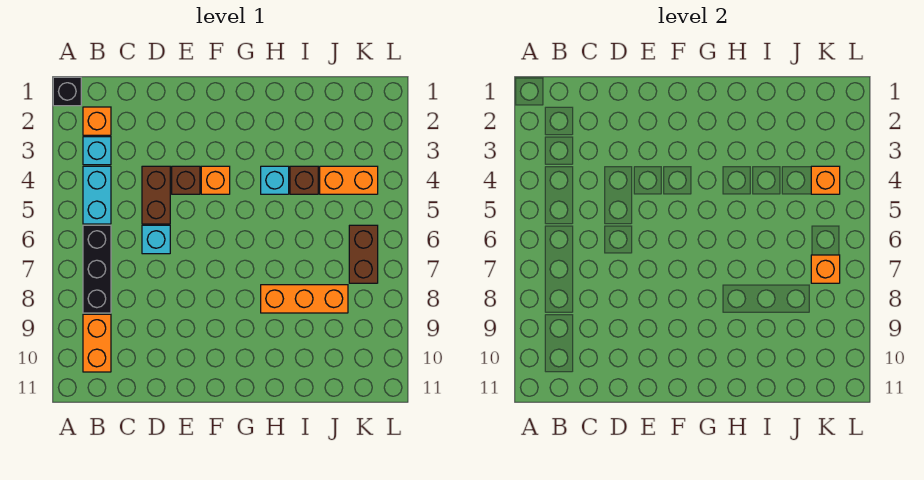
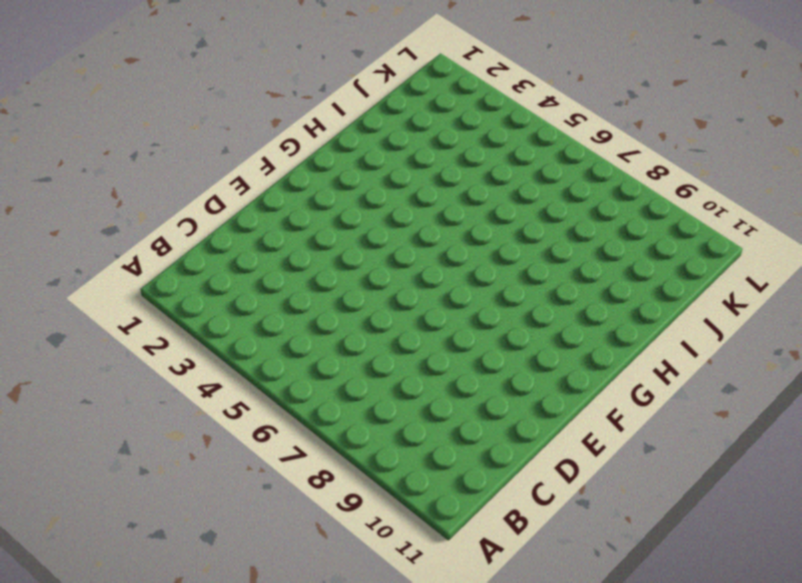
none -> black brick A1 level 1
none -> orange brick B2 level 1
none -> cyan brick B3 level 1

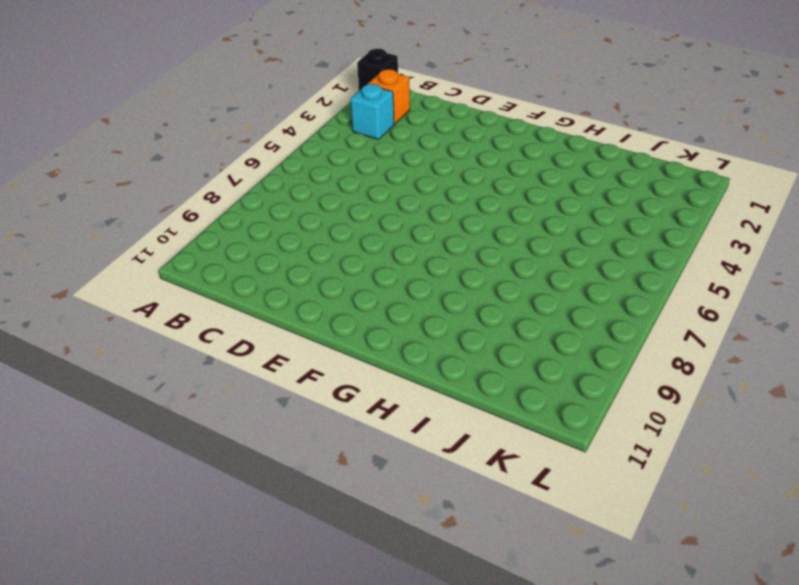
none -> cyan brick B4:B5 level 1
none -> black brick B6:B8 level 1
none -> orange brick B9:B10 level 1

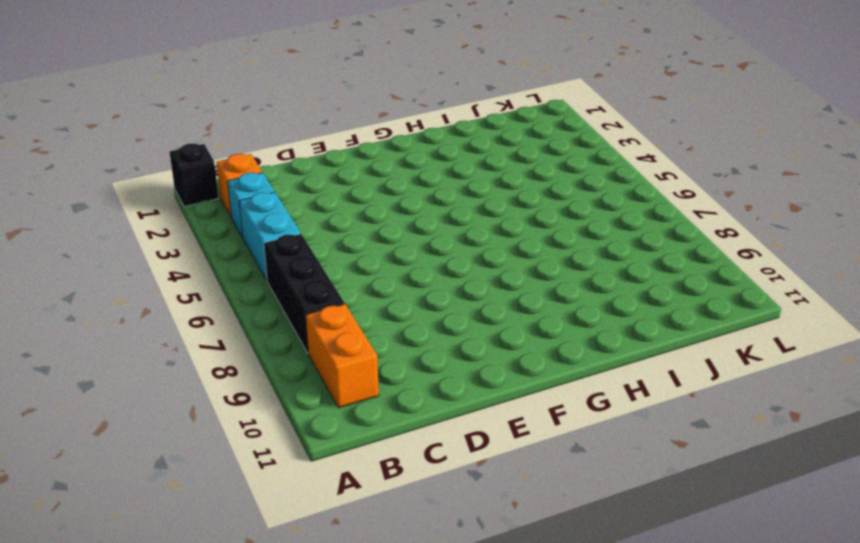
none -> brown brick D4:D5 level 1
none -> cyan brick D6 level 1
none -> brown brick E4 level 1

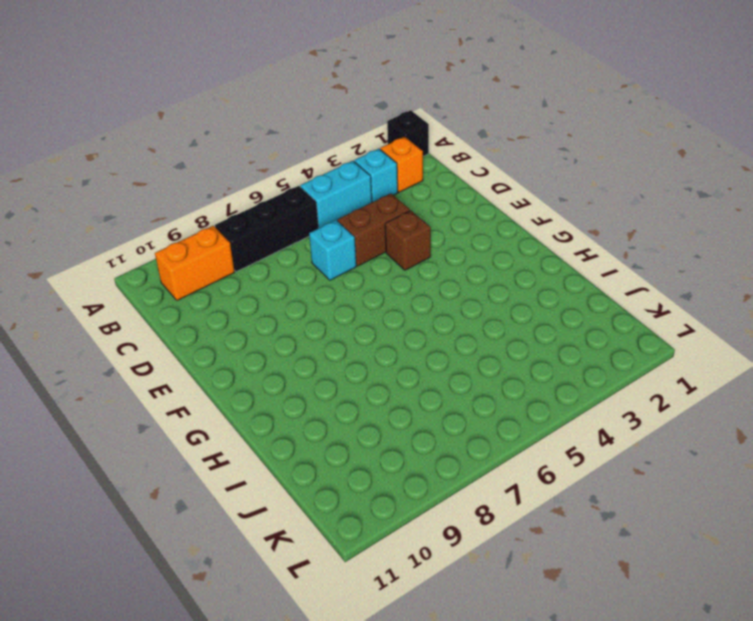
none -> orange brick F4 level 1
none -> cyan brick H4 level 1
none -> orange brick H8:J8 level 1

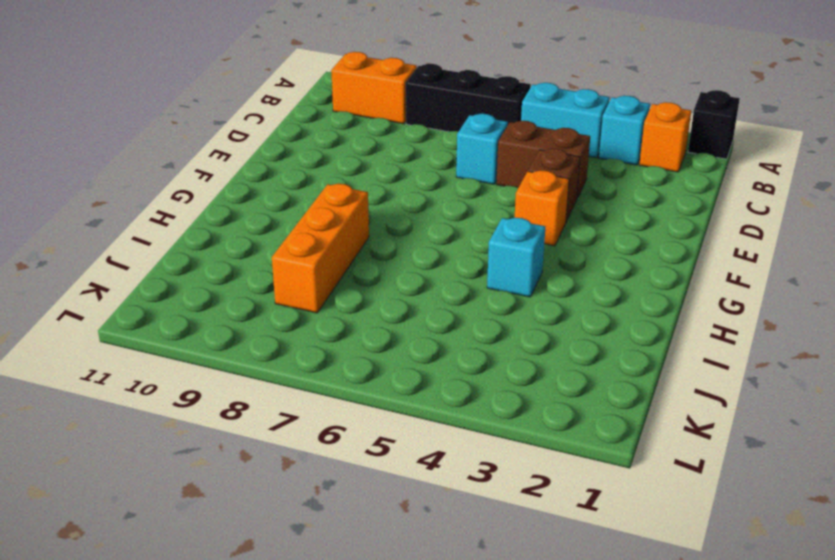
none -> brown brick I4 level 1
none -> orange brick J4:K4 level 1
none -> brown brick K6:K7 level 1

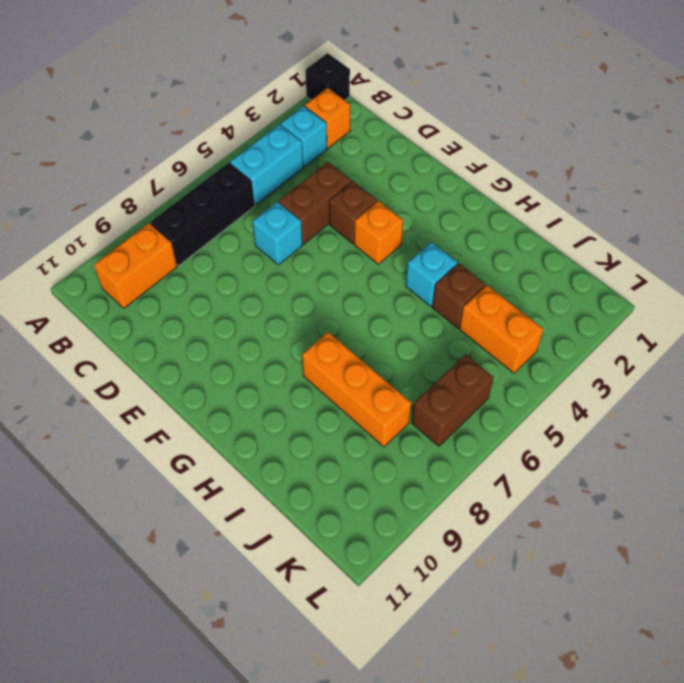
none -> orange brick K4 level 2
none -> orange brick K7 level 2

